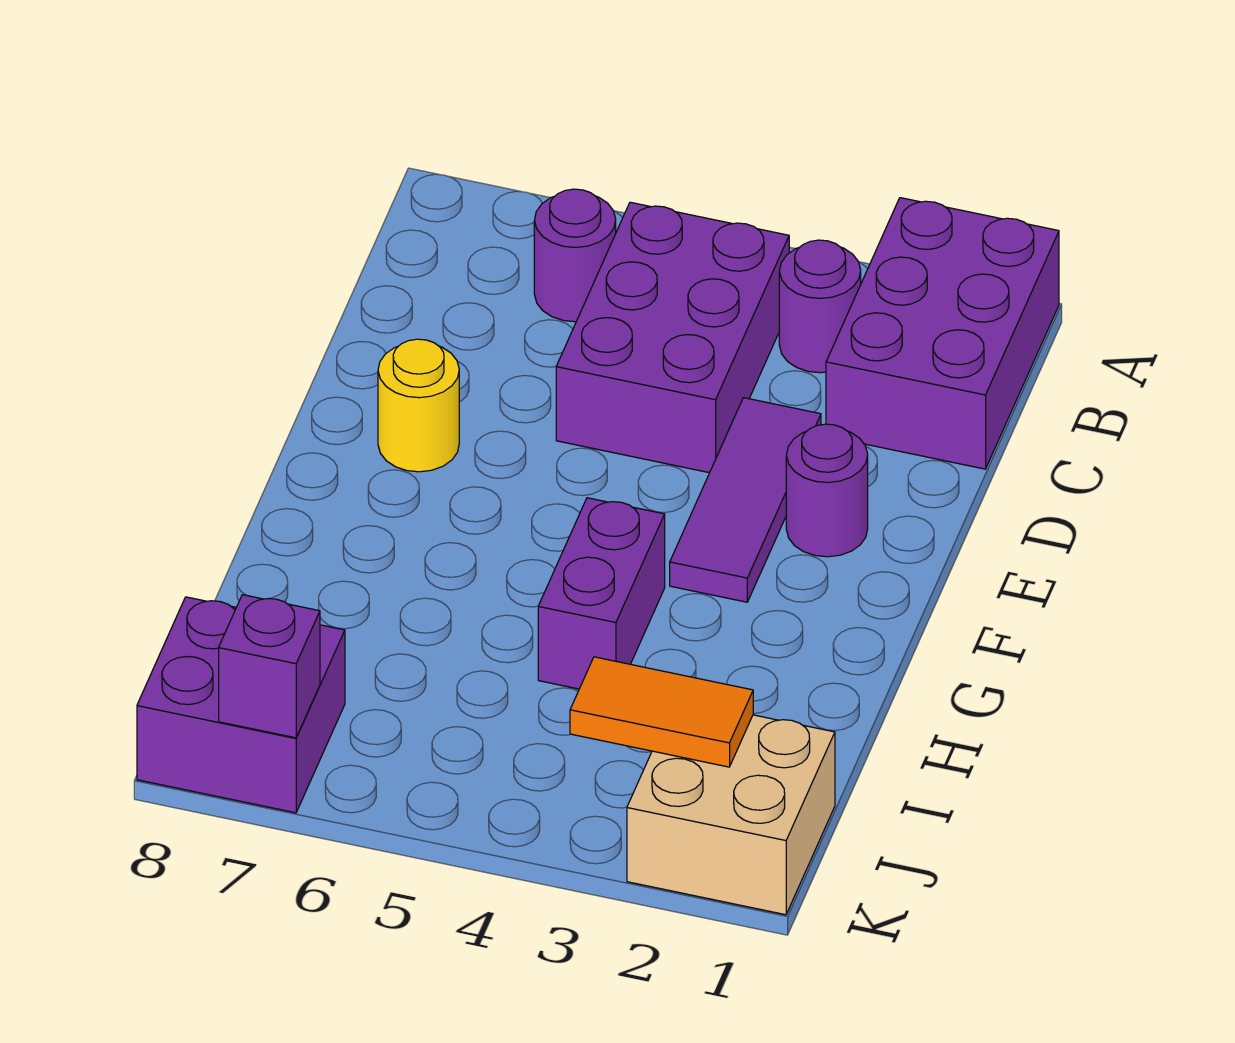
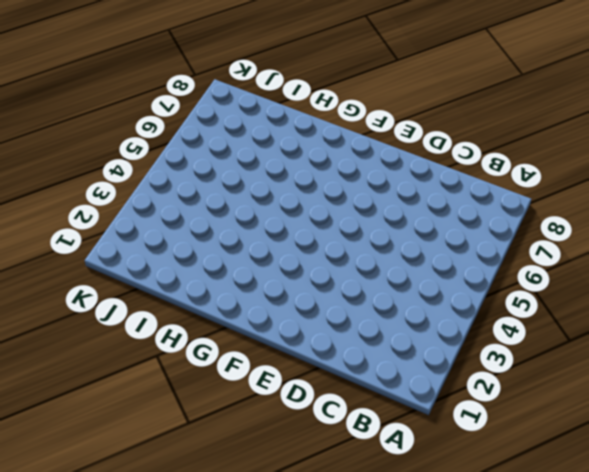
none -> purple brick A1:C2 level 1
none -> purple round brick B3 level 1
none -> purple brick B4:D5 level 1

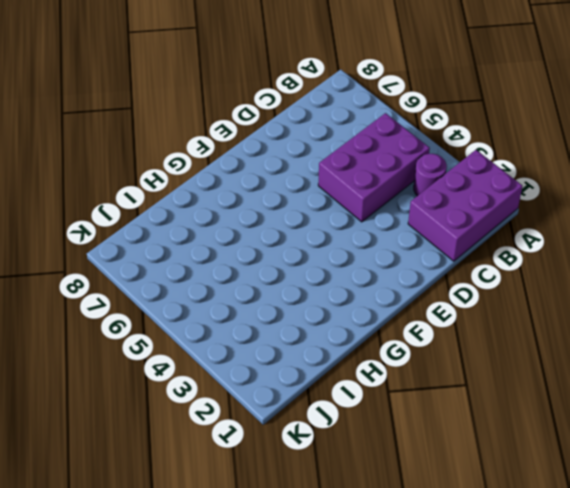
none -> purple round brick B6 level 1
none -> purple tile D3:F3 level 1
none -> purple round brick E2 level 1

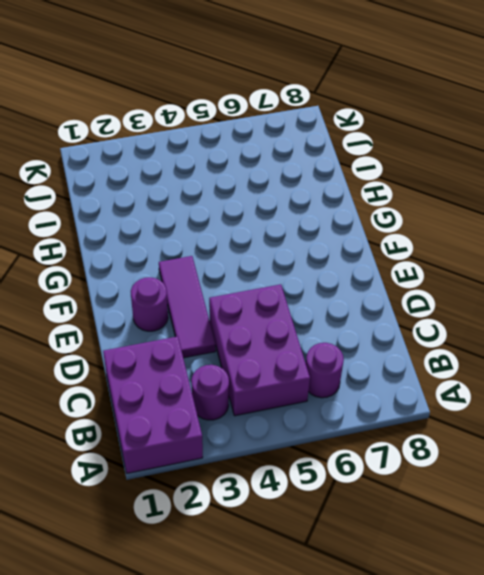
none -> yellow round brick E7 level 1
none -> purple brick G4:H4 level 1
none -> tan brick J1:K2 level 1

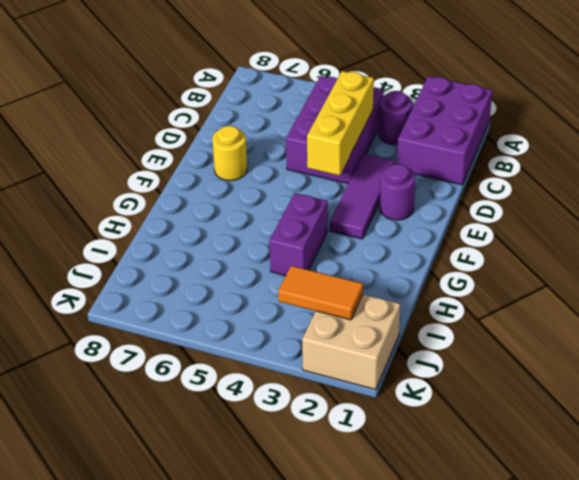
yellow brick C4:E4 level 2 -> none
none -> purple round brick B6 level 1
none -> purple brick J7:K8 level 1
none -> purple brick K7 level 2

